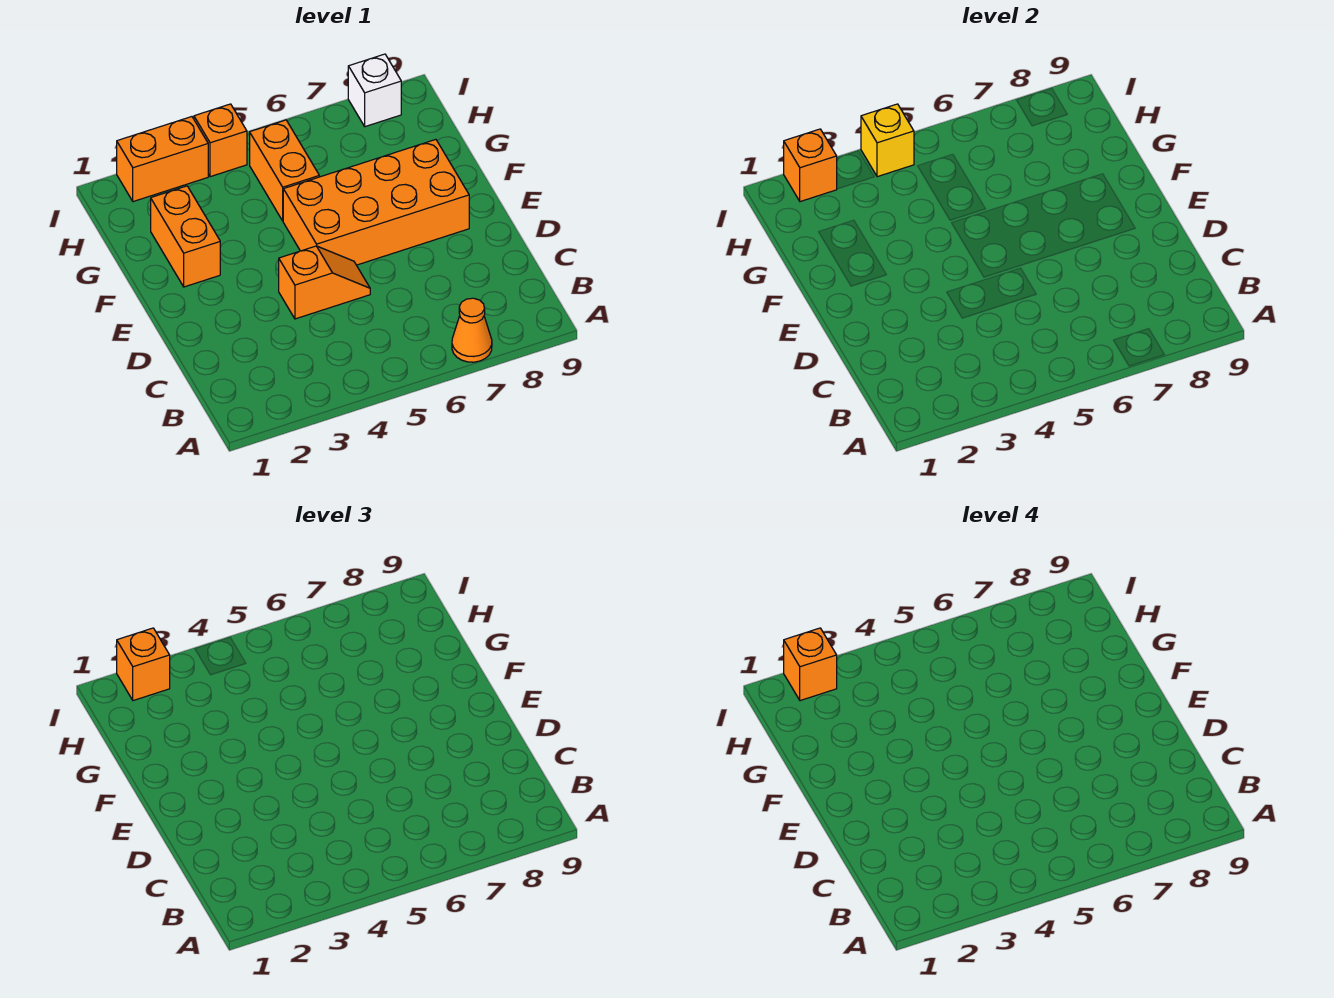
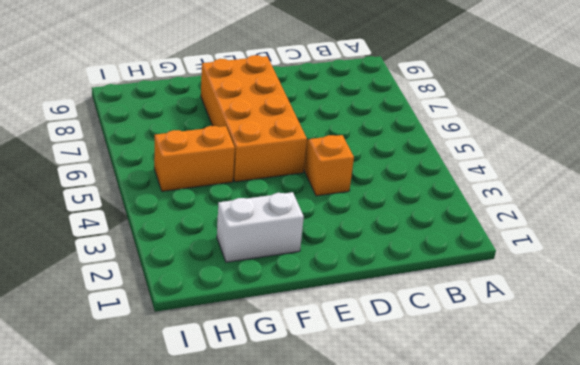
white brick F2:G2 level 1 -> orange brick F2:G2 level 1
none -> orange cone A7 level 1
none -> orange brick I2:I3 level 1
none -> orange brick I4 level 1

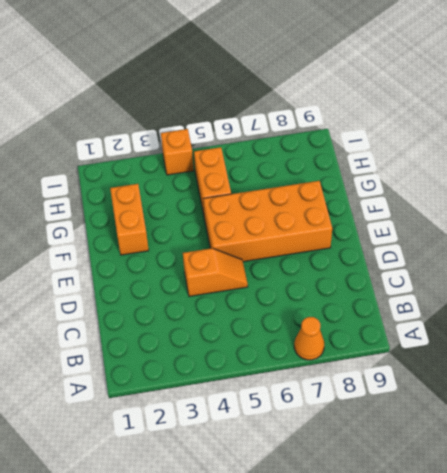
none -> orange brick I2:I3 level 1
none -> white brick I8 level 1
none -> orange brick I2 level 2

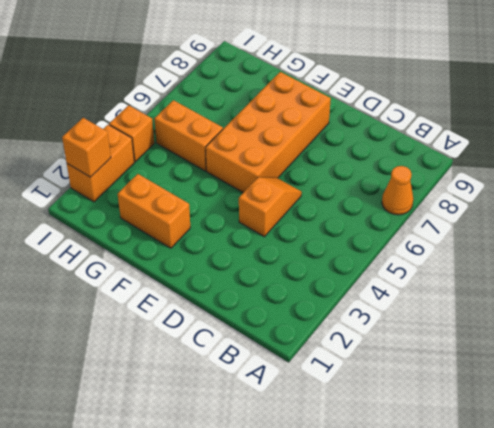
none -> white brick I8 level 1
none -> yellow brick I4 level 2
none -> orange brick I2 level 3

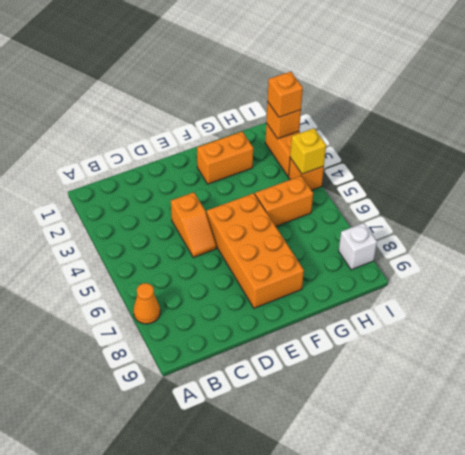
none -> orange brick I2 level 4

